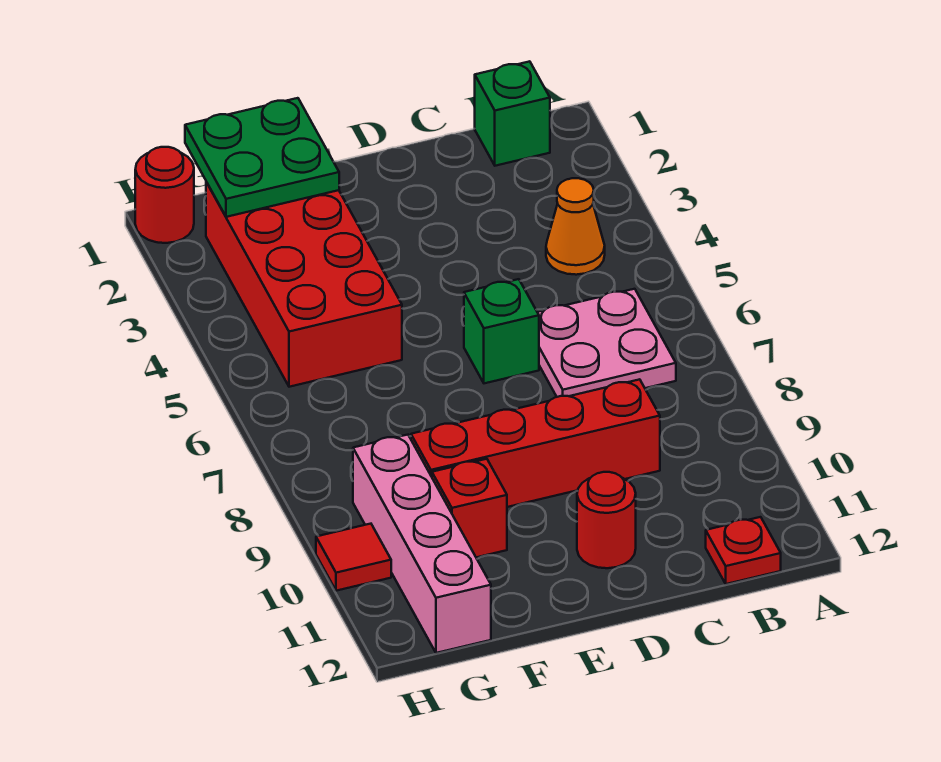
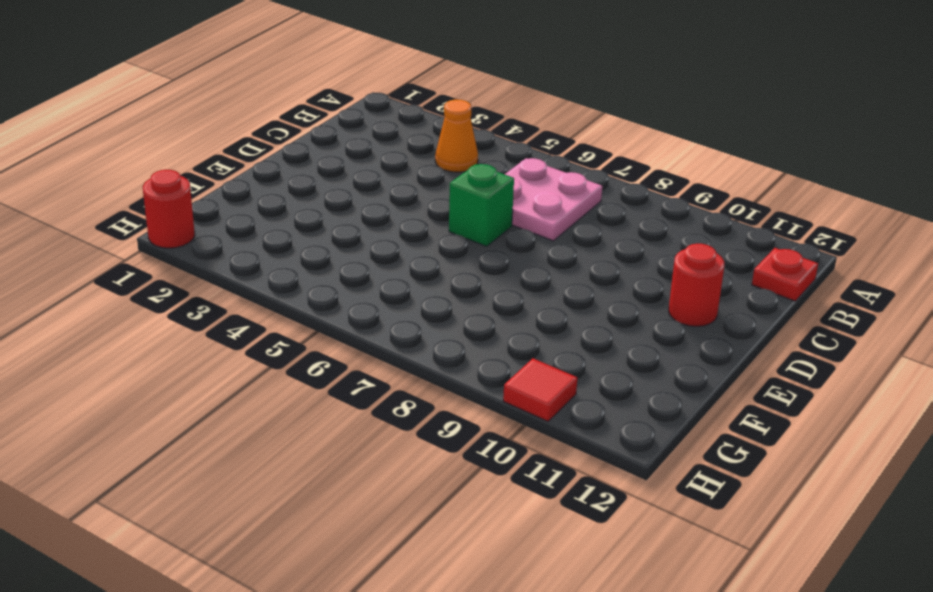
none -> green brick B1 level 1
none -> red brick C9:F9 level 1
none -> red brick F2:G5 level 1

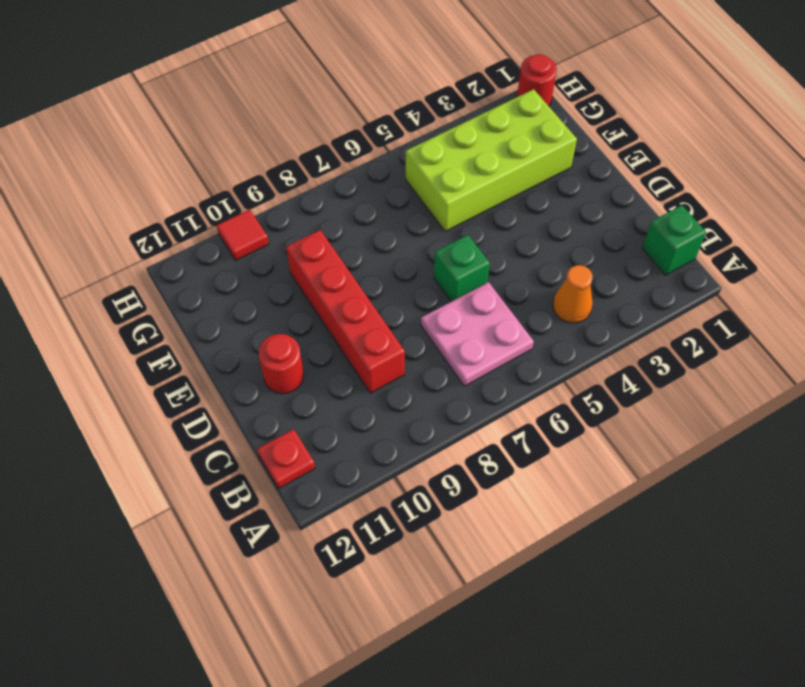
lime brick F2:G5 level 1 -> red brick F2:G5 level 1
none -> red brick F10 level 1
none -> pink brick G9:G12 level 1
none -> green plate F1:G2 level 2

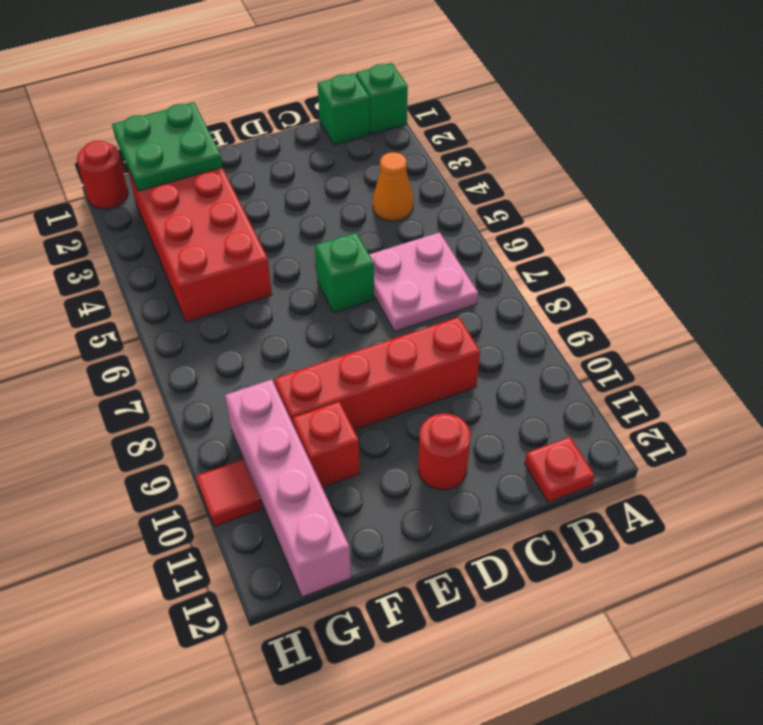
green brick A1 level 1 -> none

